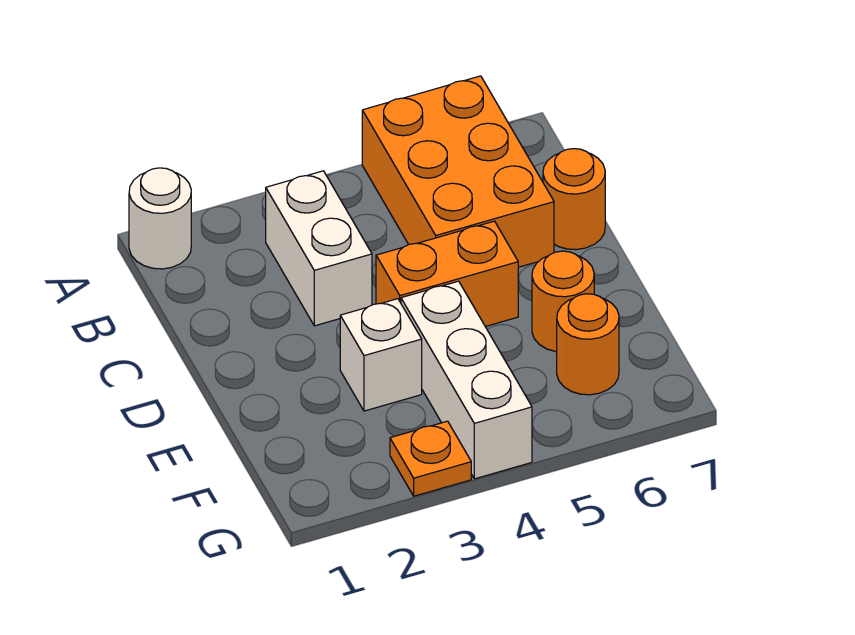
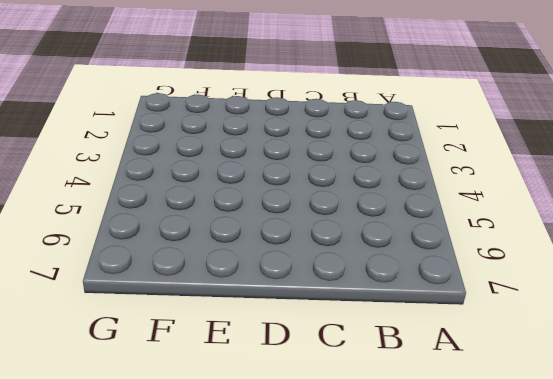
none -> white round brick A1 level 1
none -> orange brick A5:C6 level 1

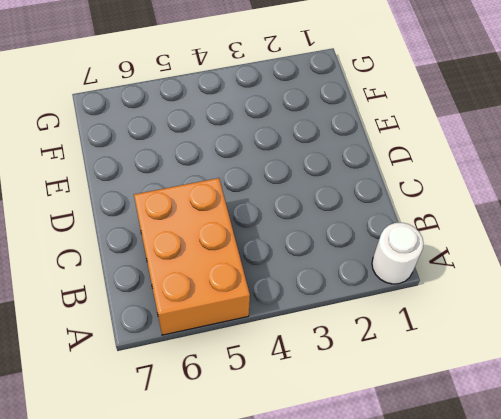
none -> white brick B3:C3 level 1
none -> orange round brick C7 level 1

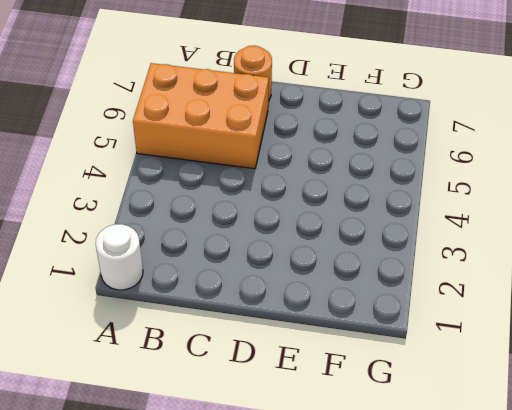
none -> white brick B3:C3 level 1
none -> orange brick D4:D5 level 1

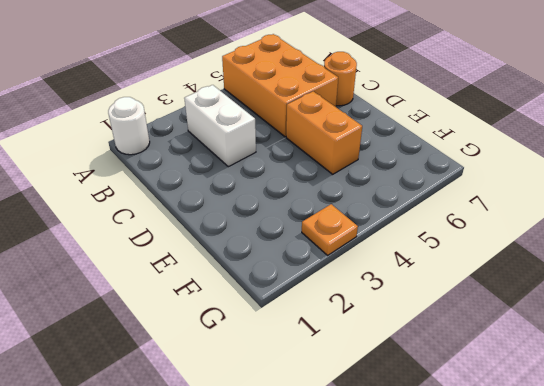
orange brick D5:E5 level 1 -> orange brick D4:D5 level 1
none -> white brick E3 level 1
none -> white brick E4:G4 level 1

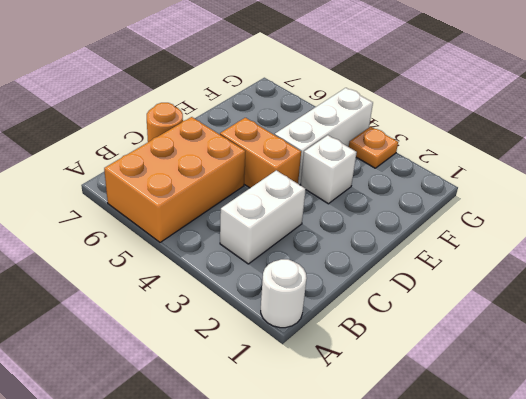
none -> orange round brick E6 level 1
none -> orange round brick F6 level 1

